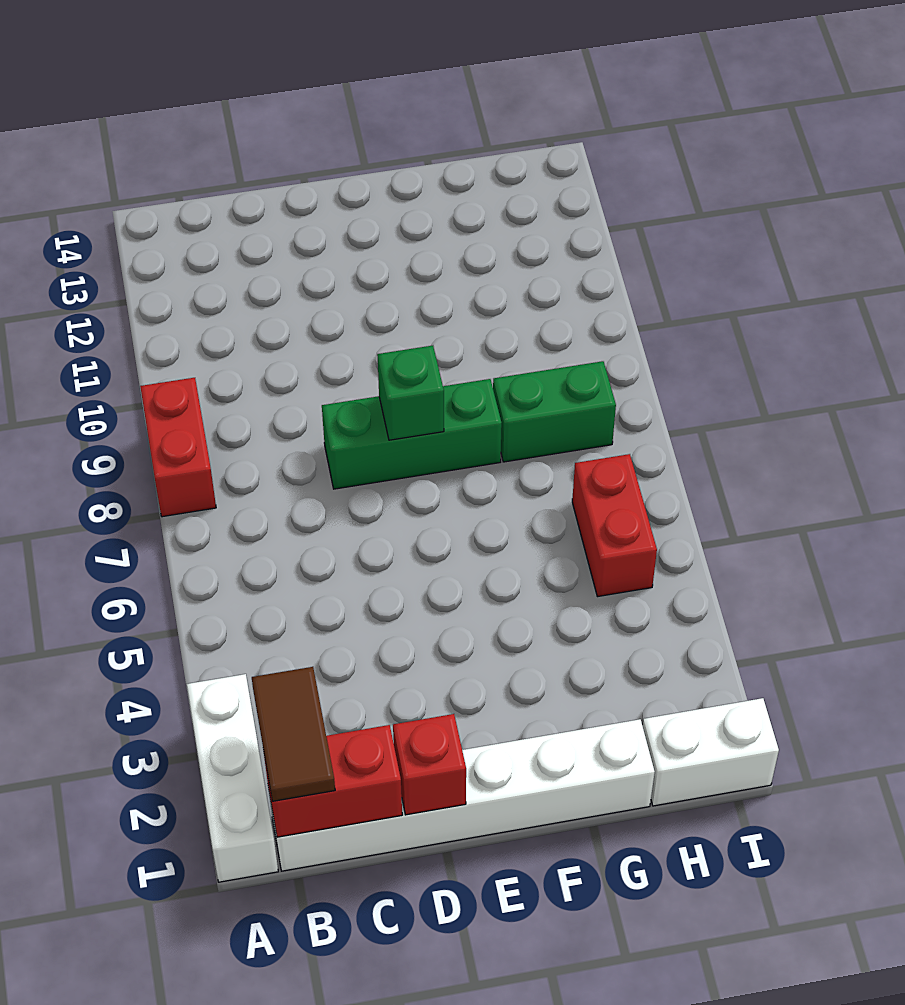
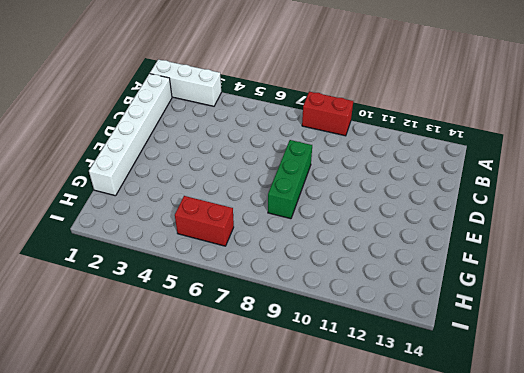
none -> green brick G8:H8 level 1
none -> white brick H1:I1 level 1

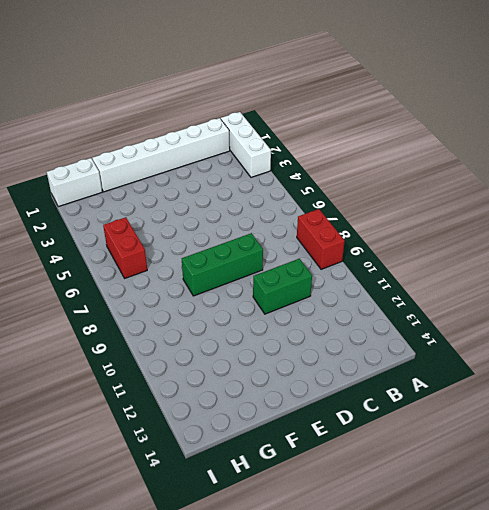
green brick C10:D10 level 1 -> green brick G8:H8 level 1
none -> red brick B1:C1 level 2
none -> red brick D1 level 2

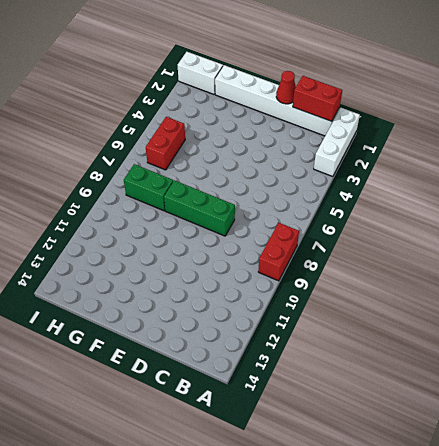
red cone D1 level 2 -> red brick D1 level 2
none -> green brick E8 level 2
none -> brown tile B1:B2 level 3

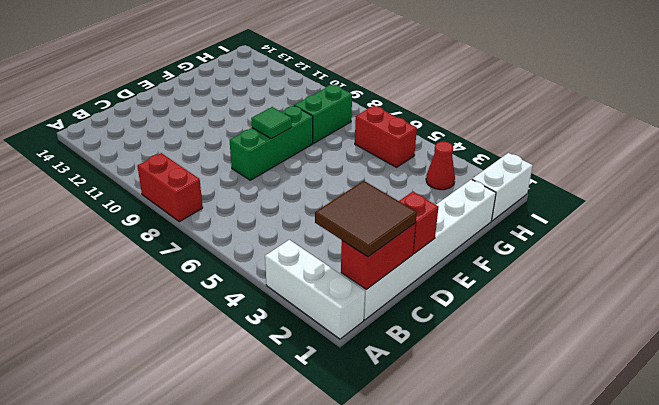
brown tile B1:C2 level 3 -> brown tile B1:B2 level 3
green tile E8 level 2 -> green brick E8 level 2
red cone H3 level 1 -> none

